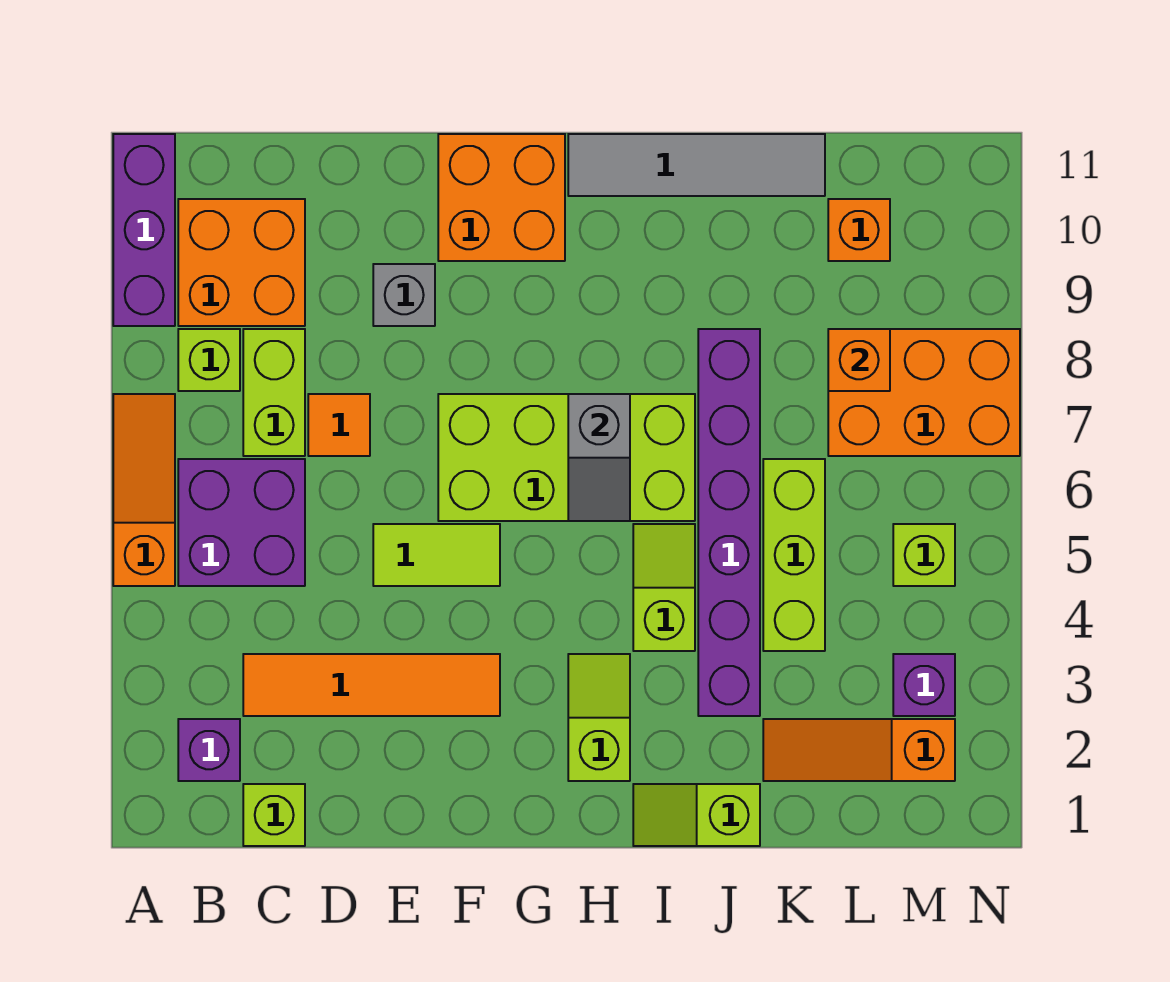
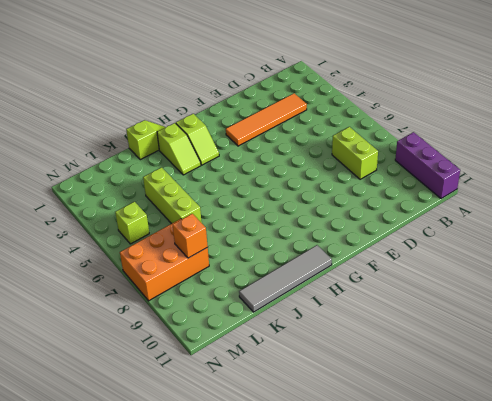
lime slope I2:I3 level 1 top 2 -> lime slope I4:I5 level 1 top 4
none -> orange slope A5:A7 level 1 top 5
none -> purple brick B2 level 1
none -> purple brick B5:C6 level 1

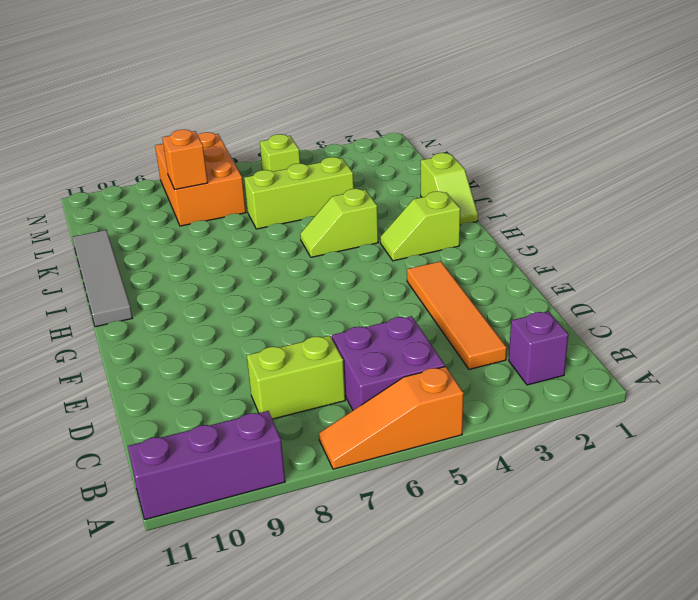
none -> lime brick B8 level 1
none -> orange brick B9:C10 level 1
none -> lime brick C1 level 1

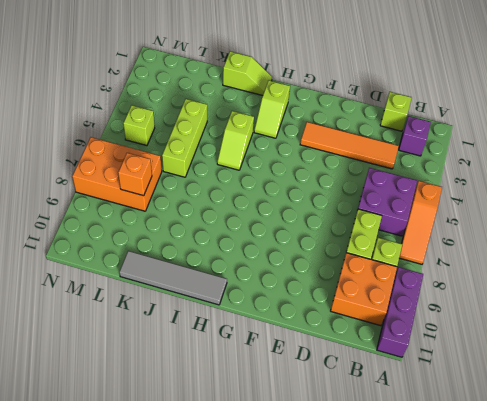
none -> orange tile D7 level 1
none -> lime tile E5:F5 level 1
none -> grey brick E9 level 1

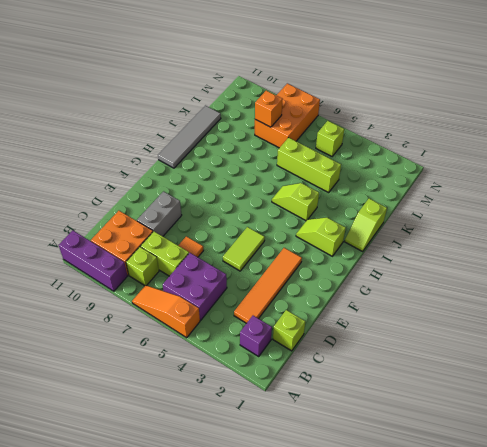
grey brick D9:E9 level 1 -> grey brick E9 level 1
none -> lime brick F6:I7 level 1
none -> orange brick F10:G11 level 1
none -> purple brick J3:J8 level 1

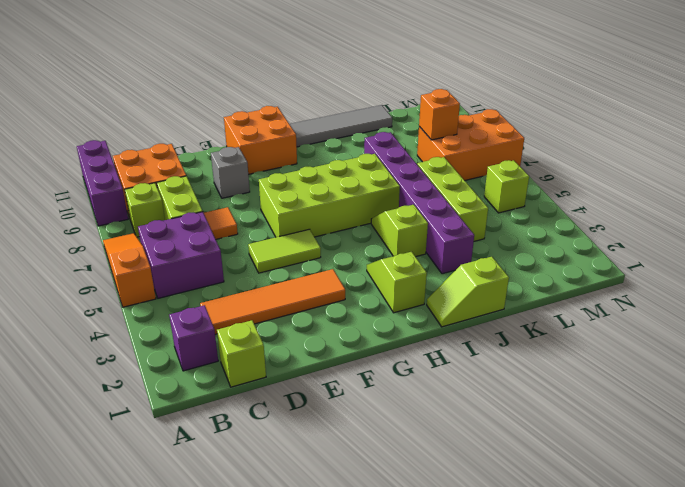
none -> orange slope K2:M2 level 1 top M
none -> orange brick L10 level 1
none -> purple brick M3 level 1

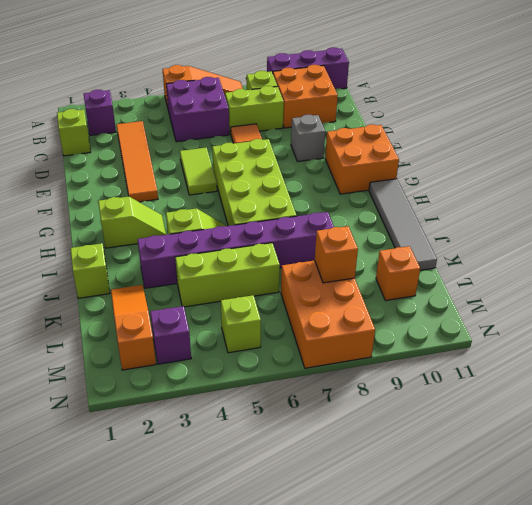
none -> grey slope H6:H7 level 2 top 7

